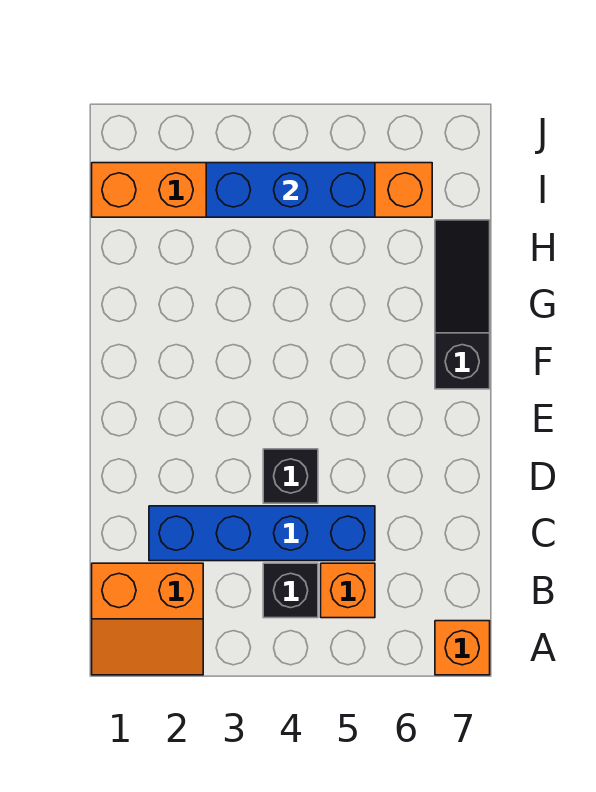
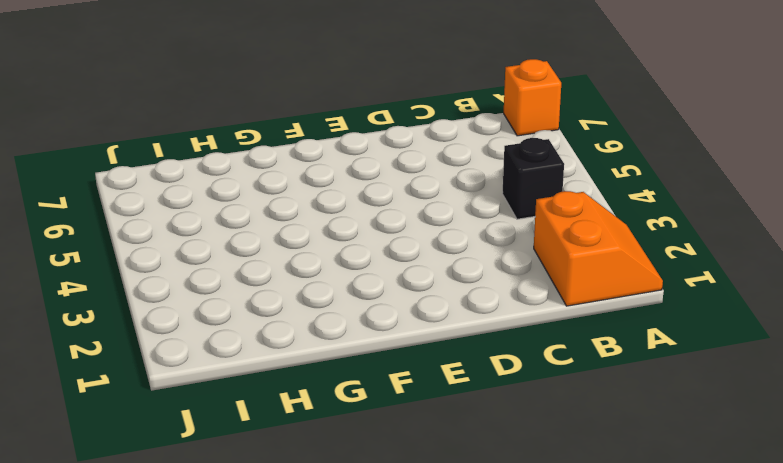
none -> orange brick B5 level 1
none -> blue brick C2:C5 level 1

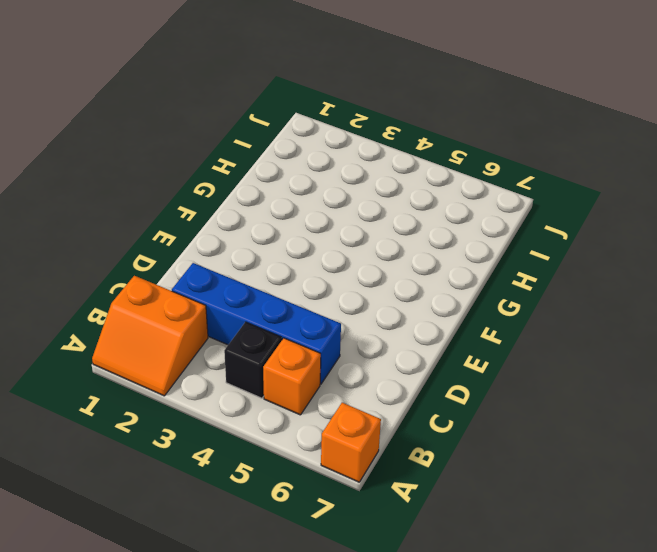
none -> black brick D4 level 1
none -> black slope F7:H7 level 1 top F

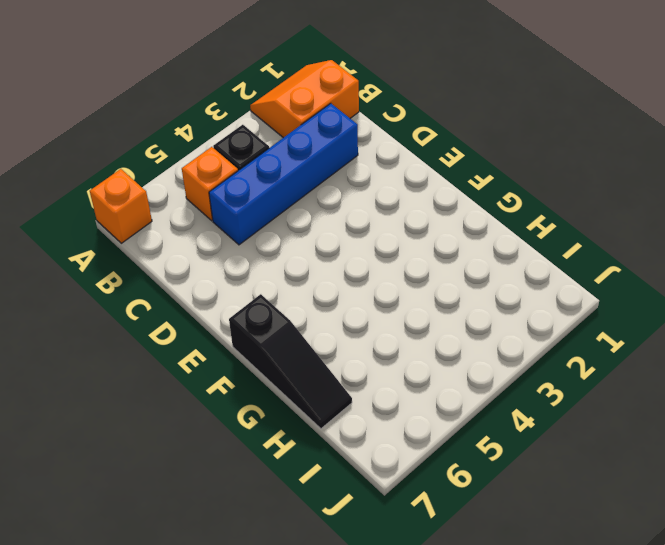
none -> black brick D4 level 1
none -> orange brick I1:I6 level 1

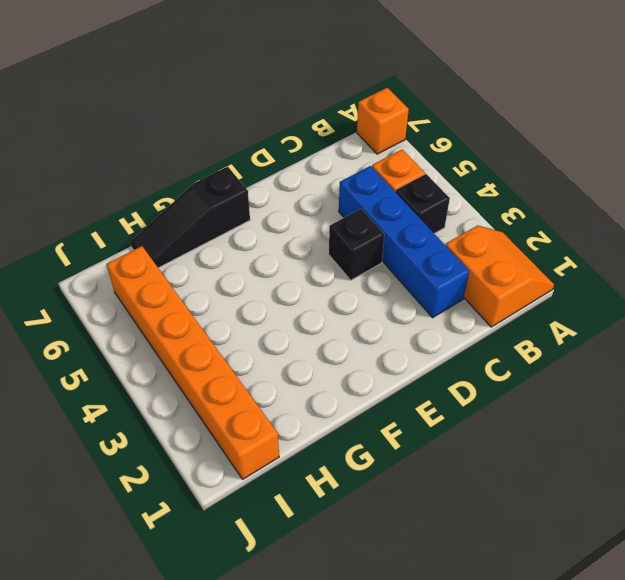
none -> blue brick I3:I5 level 2

